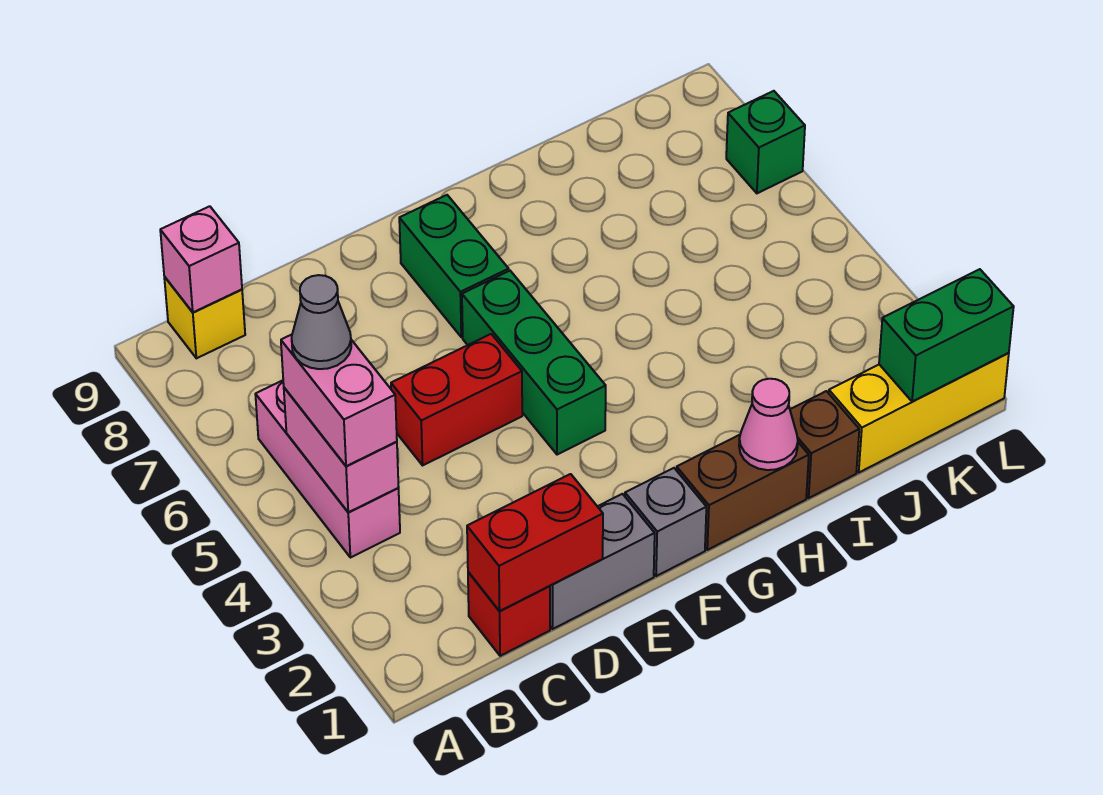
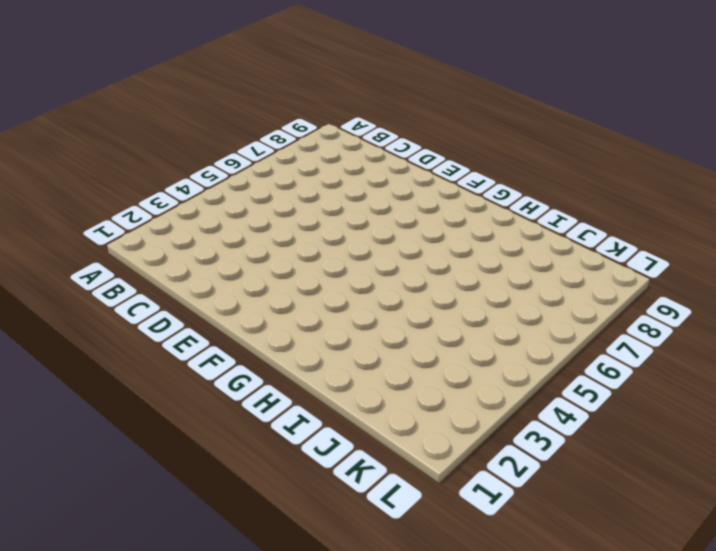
none -> pink brick B4:B6 level 1
none -> yellow brick B9 level 1
none -> red brick C1 level 1

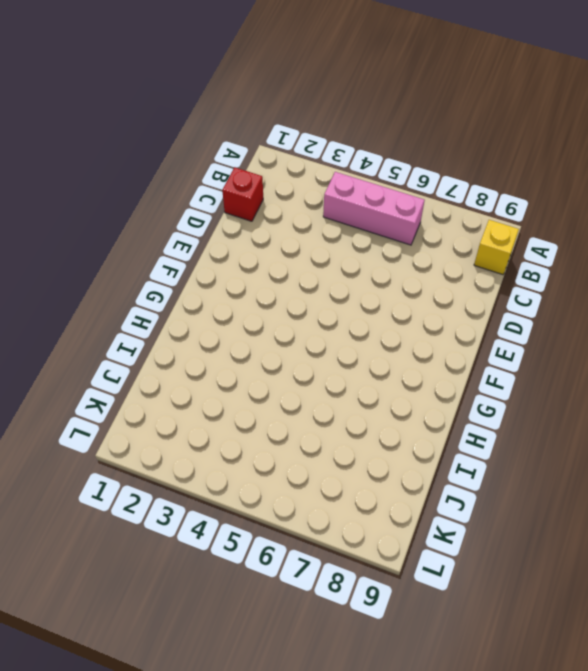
none -> grey brick D1:E1 level 1
none -> red brick D5:E5 level 1
none -> grey brick F1 level 1

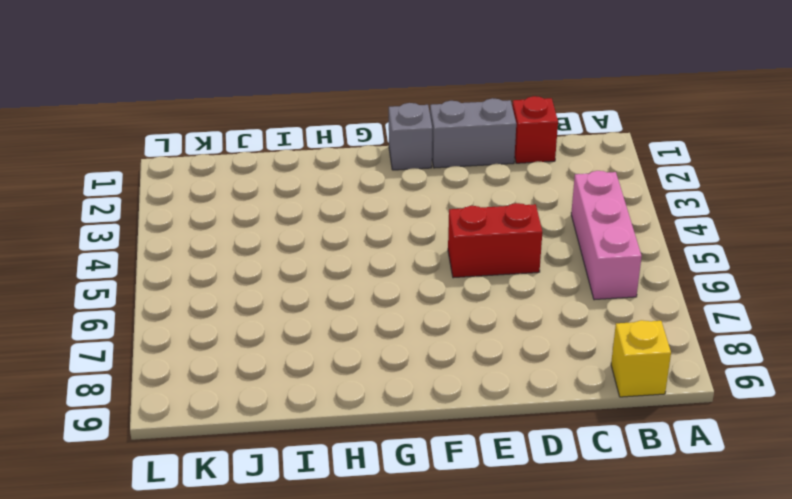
none -> green brick F4:F6 level 1
none -> green brick F7:F8 level 1
none -> brown brick G1:H1 level 1

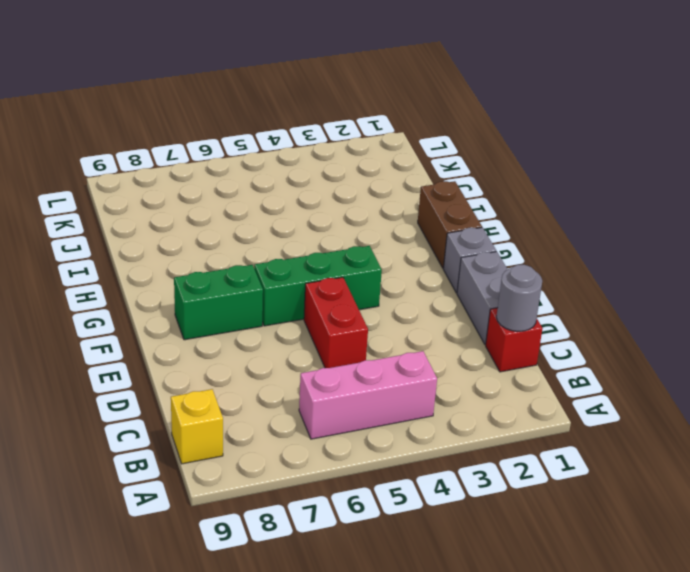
grey round brick C1 level 2 -> red brick C1:D1 level 2
none -> brown brick I1 level 1
none -> yellow brick J1:L1 level 1
none -> green brick L7 level 1

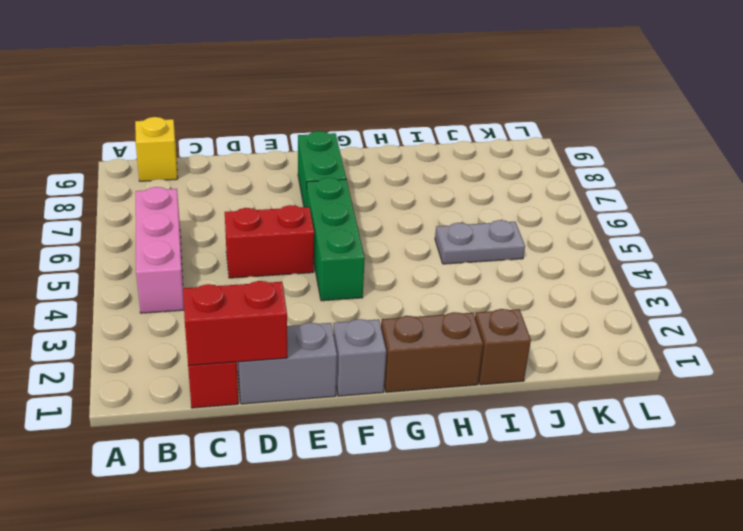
grey plate I5:J5 level 1 -> none
none -> yellow brick J1:L1 level 1
none -> green brick L7 level 1
none -> pink brick B4:B5 level 2

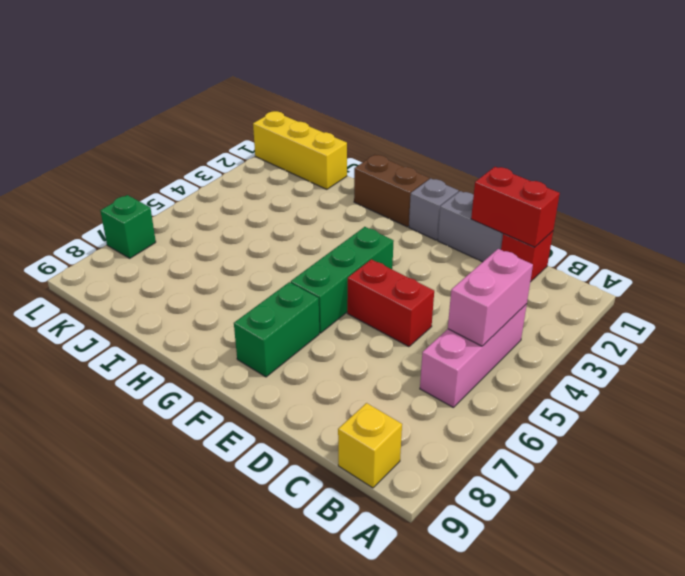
none -> brown brick I1 level 1
none -> pink brick B9 level 2
none -> pink cone H1 level 2

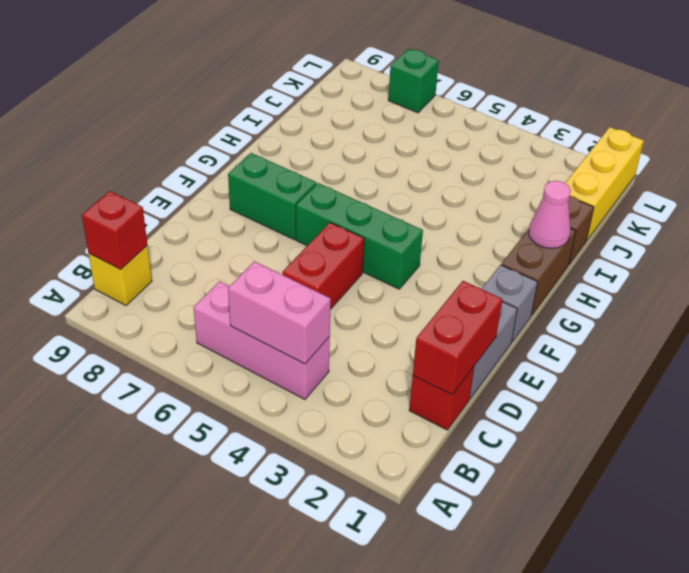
red brick B9 level 2 -> pink brick B9 level 2
none -> green brick K1:L1 level 2
none -> pink brick B4:B5 level 3
none -> grey cone B5 level 4

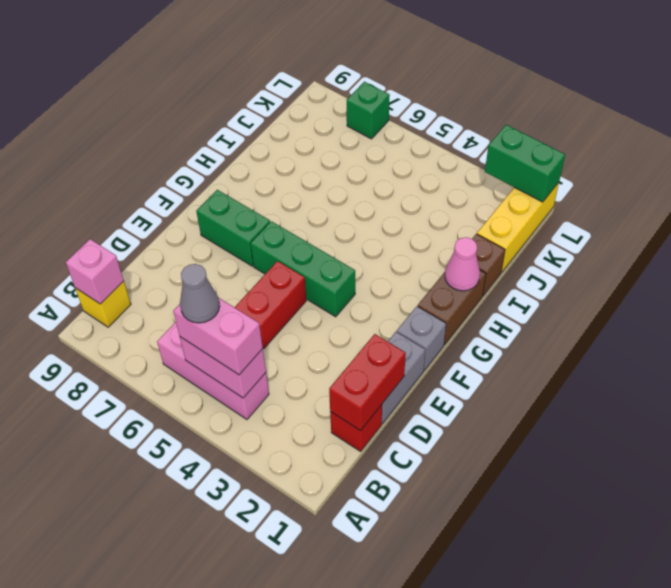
green brick L1:L2 level 2 -> green brick K1:L1 level 2

